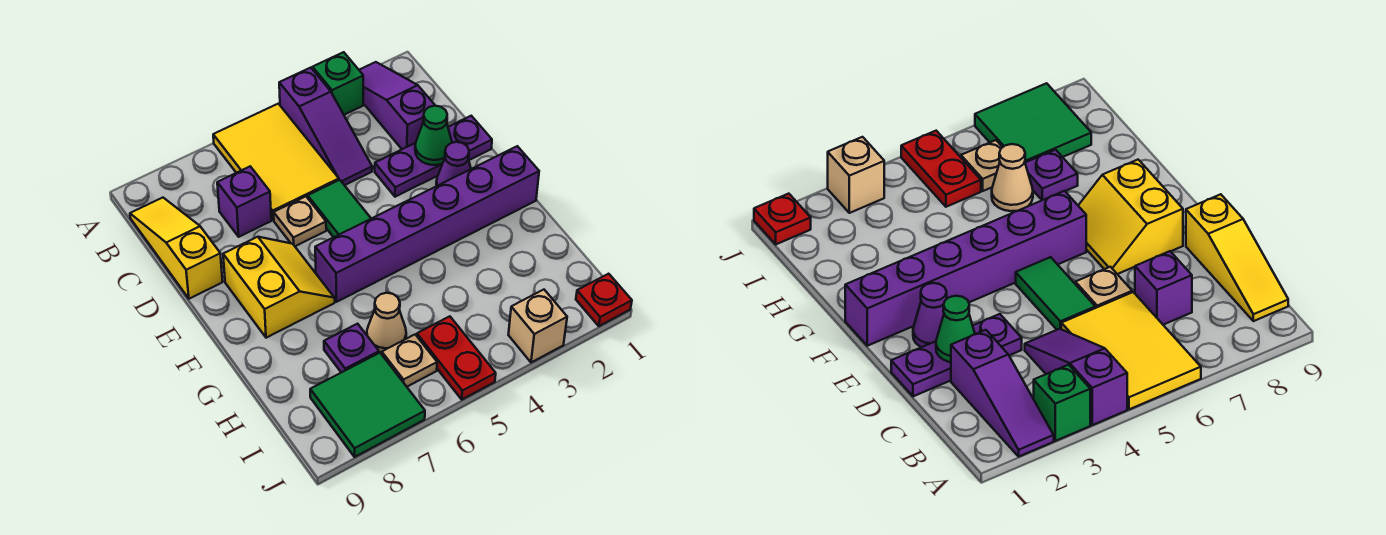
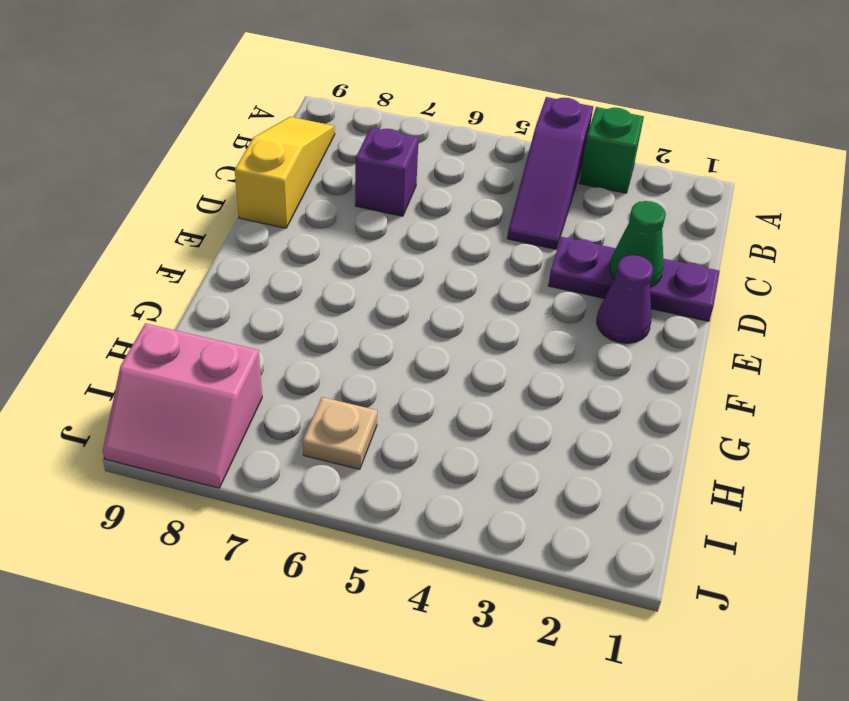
pink slope I8:J9 level 1 top I -> green tile I7:J8 level 1
none -> purple slope A2:C2 level 1 top C
none -> yellow tile A5:C6 level 1
none -> green tile D5:E5 level 1

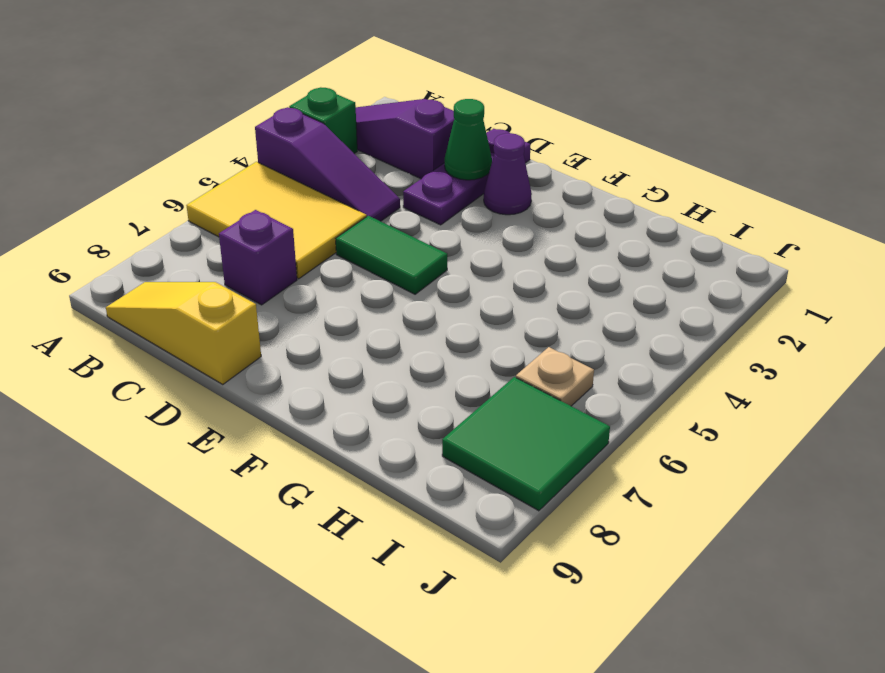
none -> tan plate D6 level 1
none -> yellow slope E7:F8 level 1 top 8
none -> purple brick F1:F6 level 1

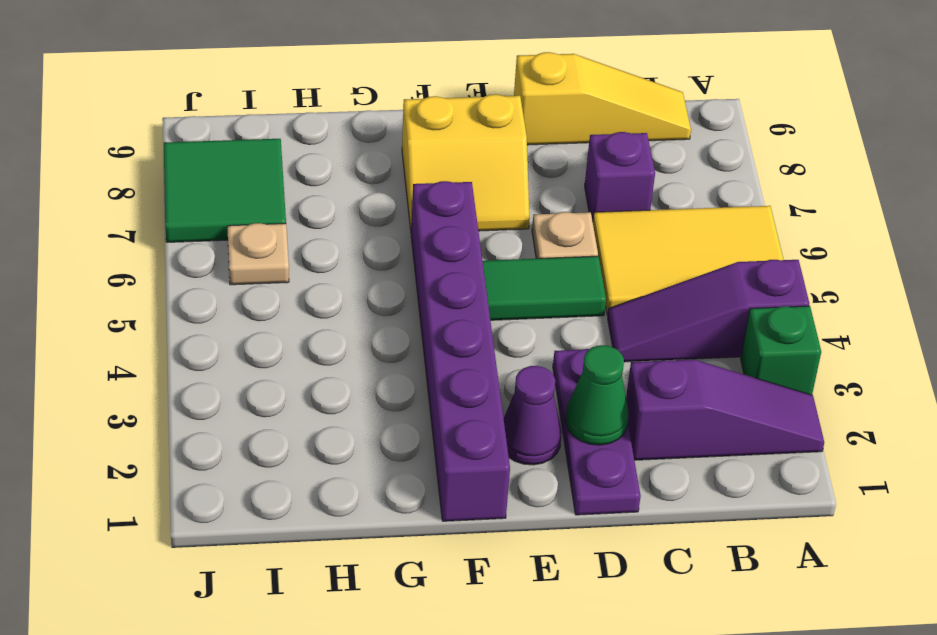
none -> tan cone H6 level 1
none -> purple plate H7 level 1
none -> red plate I5:J5 level 1

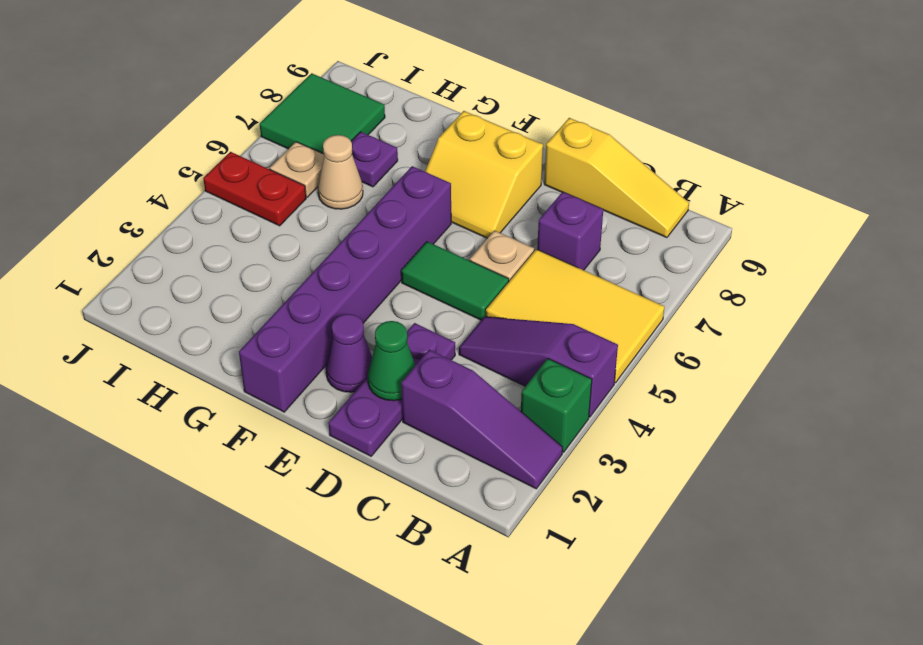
none -> red plate J1 level 1
none -> tan brick J3 level 1

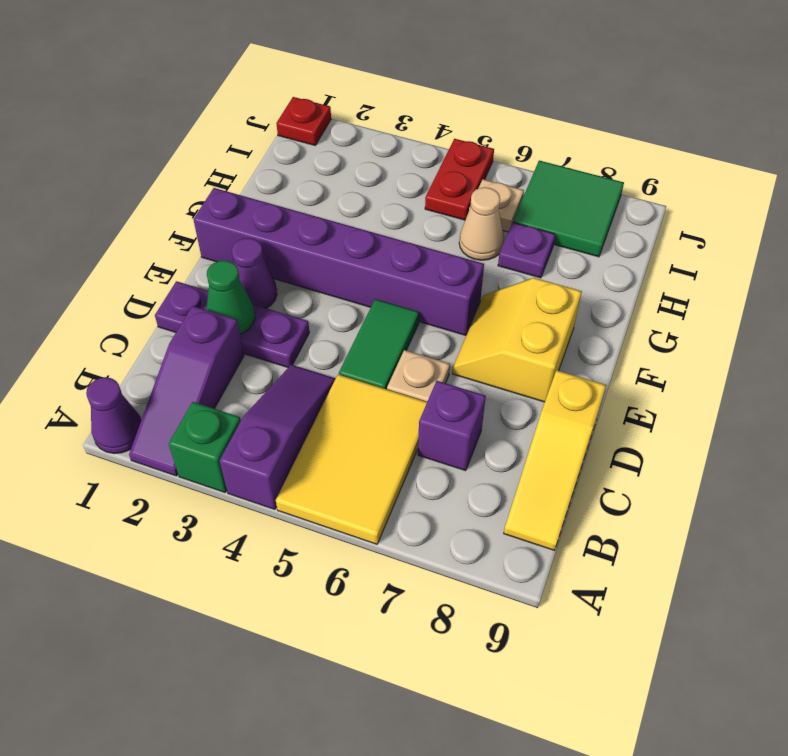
purple cone A1 level 1 -> none
none -> tan brick J3 level 1

